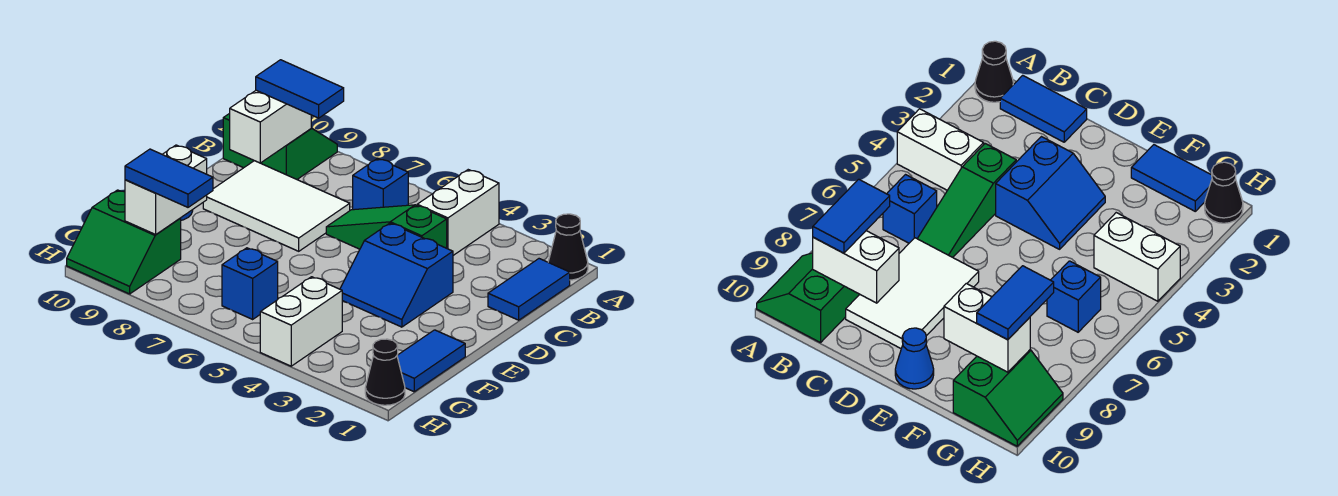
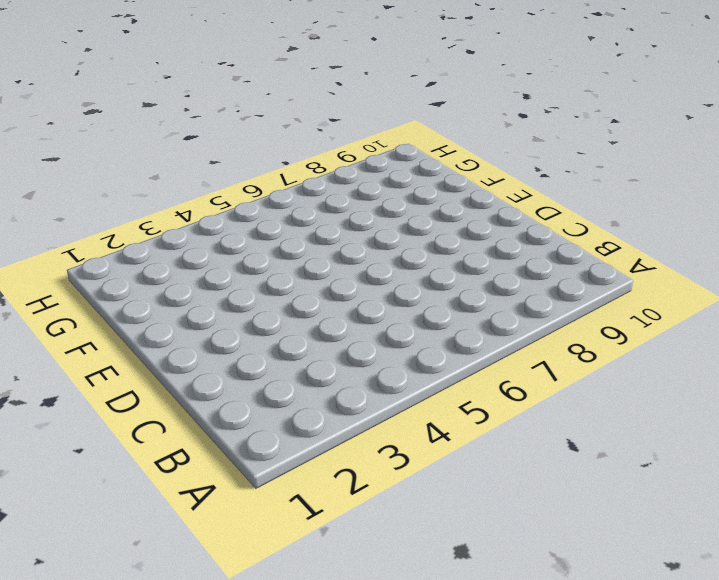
none -> black cone A1 level 1
none -> white brick A4:B4 level 1
none -> green slope A9:B10 level 1 top B

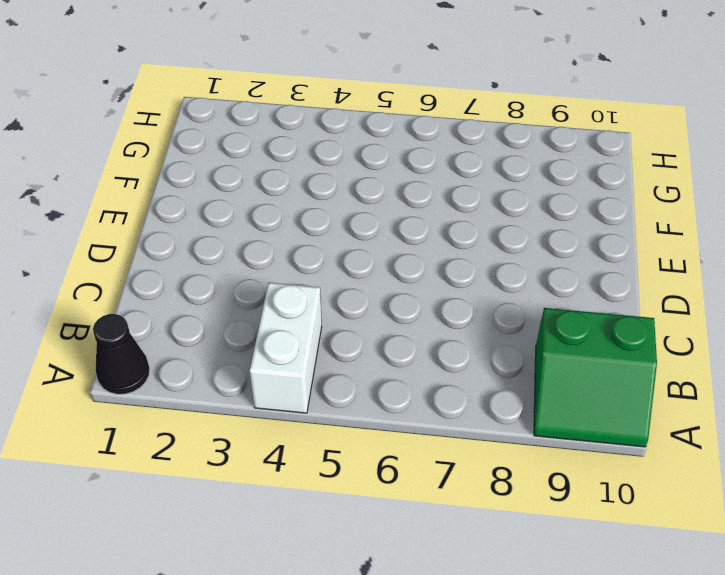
none -> blue tile B1:C1 level 1
none -> blue brick B6 level 1
none -> green slope C4:C6 level 1 top 4

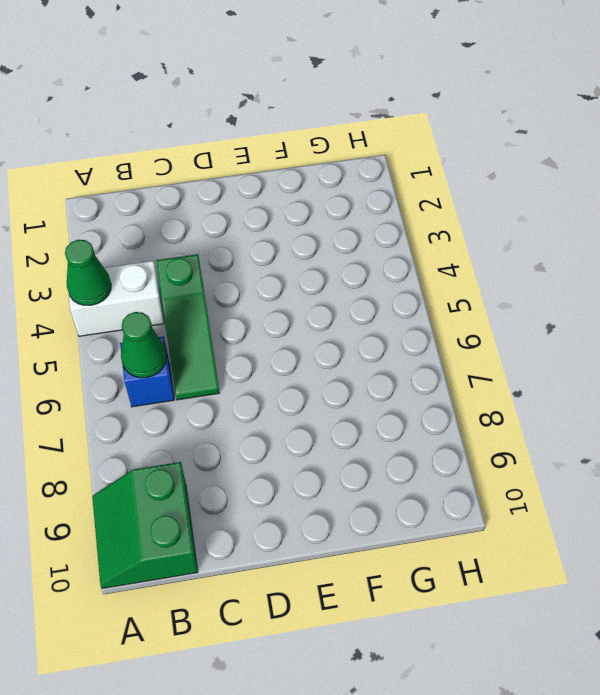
green cone A4 level 2 -> none
green cone B6 level 2 -> none
none -> black cone A1 level 1
none -> blue tile B1:C1 level 1
none -> white tile C7:D9 level 1

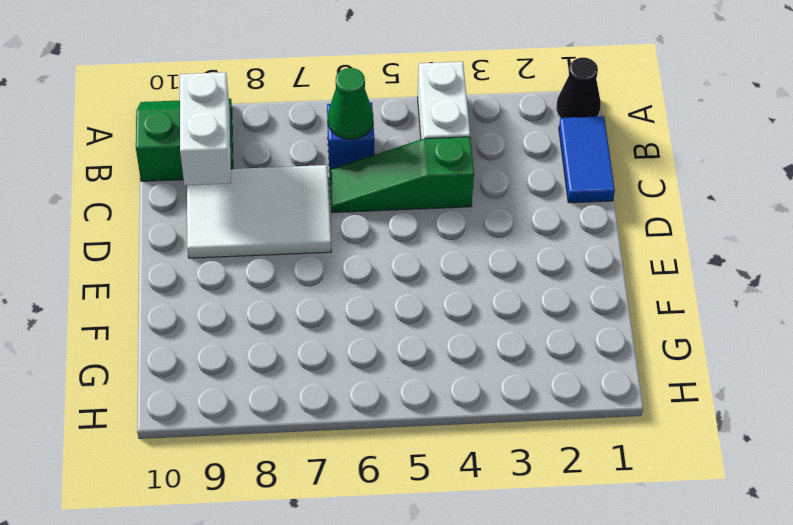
green cone B6 level 2 -> none
none -> blue slope D3:E4 level 1 top D
none -> blue cone E10 level 1
none -> blue tile F1:G1 level 1

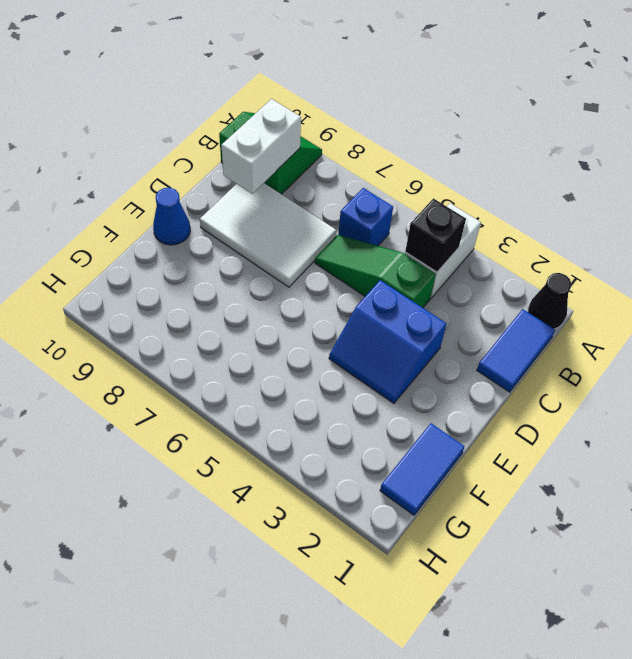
black brick B4 level 2 -> none
none -> white brick G4:H4 level 1
none -> blue brick G6 level 1
none -> green slope G9:H10 level 1 top G

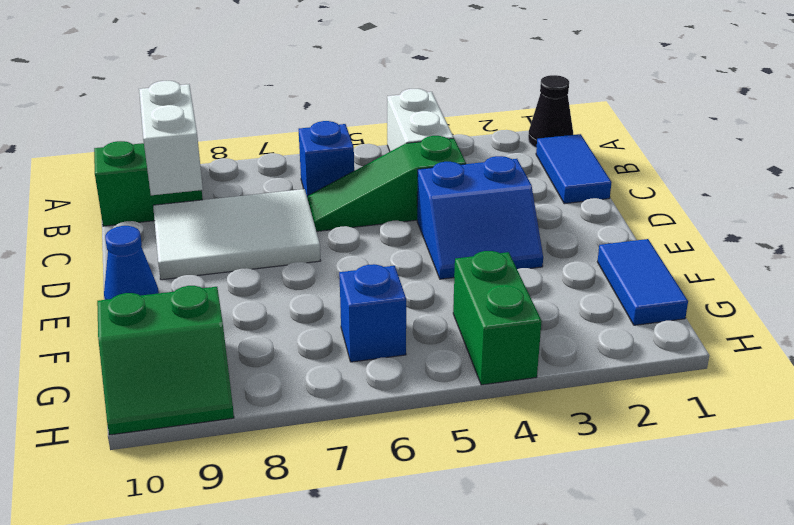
green brick G4:H4 level 1 -> white brick G4:H4 level 1
none -> black cone H1 level 1
none -> white brick F9:G9 level 2
none -> blue tile B8:B9 level 3

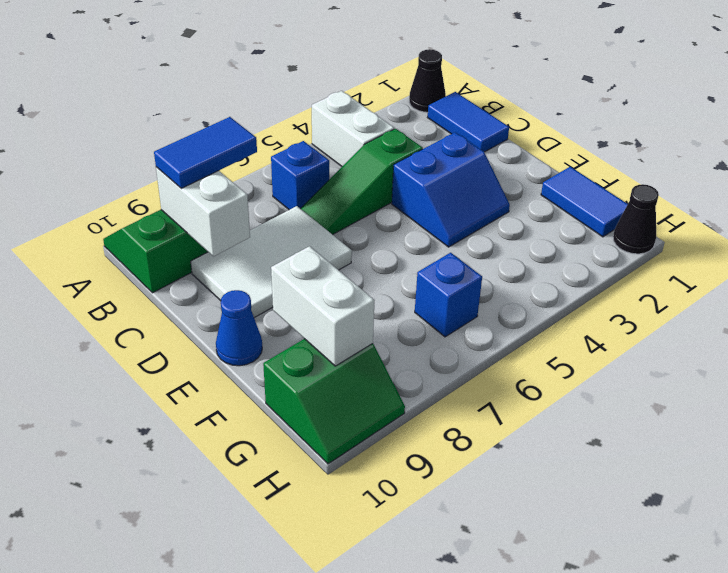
none -> white brick G4:H4 level 1
none -> blue tile G8:G9 level 3

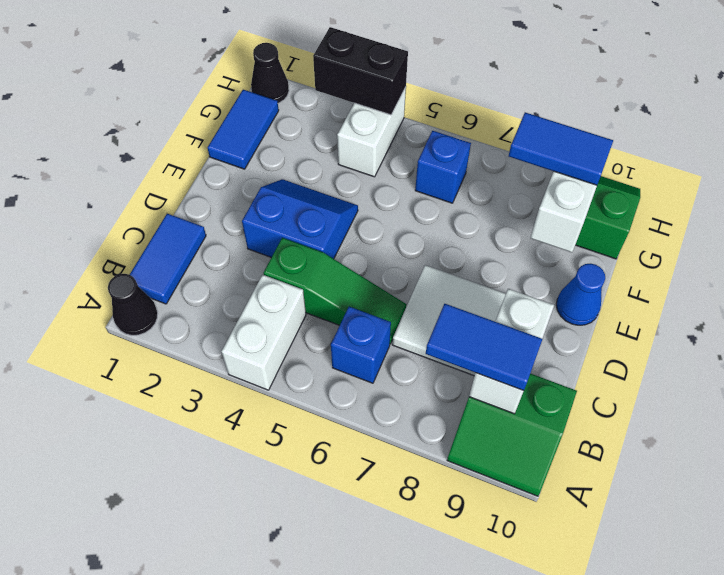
black brick H3:H4 level 2 -> none

